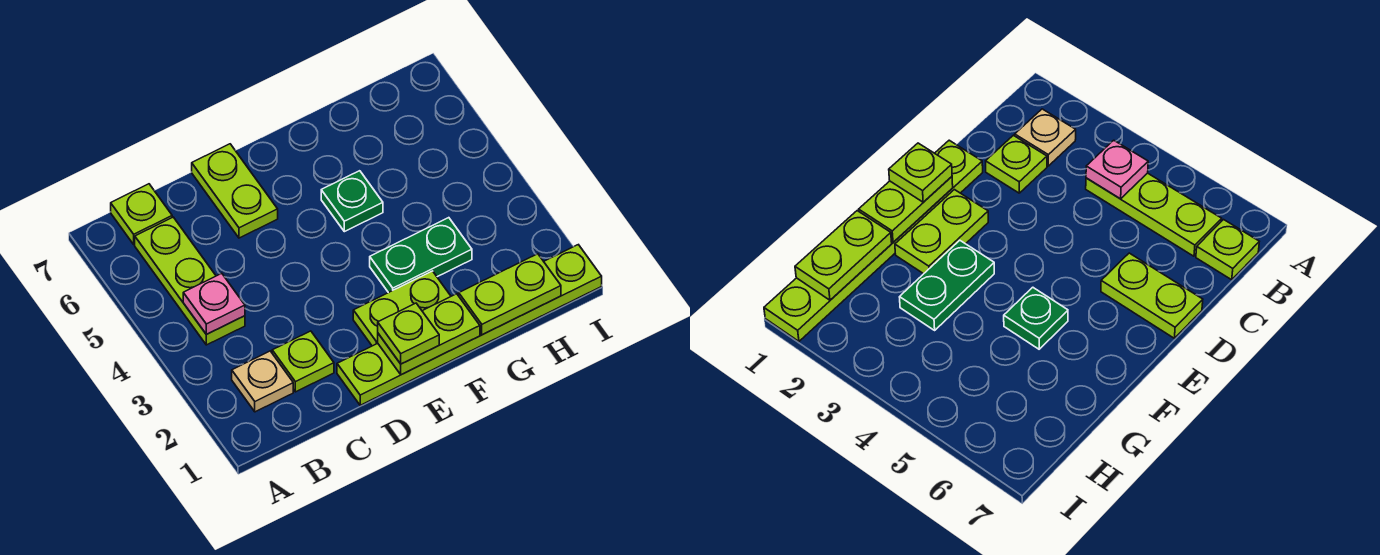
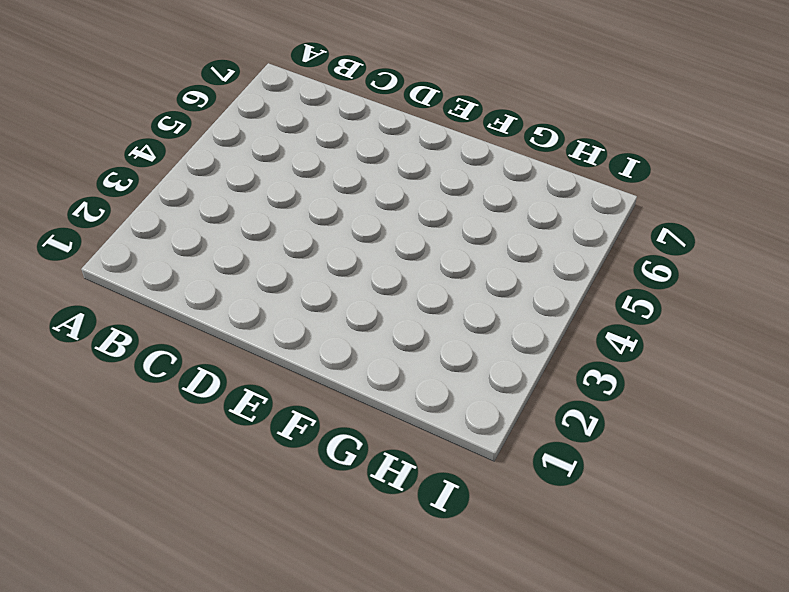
none -> tan plate B2 level 1
none -> lime plate B4:B6 level 1
none -> lime plate B7 level 1

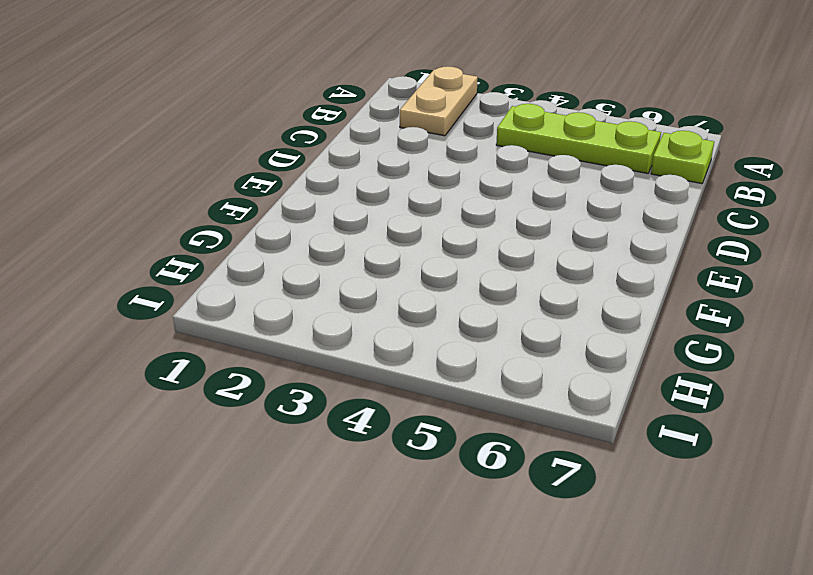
tan plate A2:B2 level 1 -> tan plate B2 level 1
none -> lime plate C2 level 1
none -> lime plate D1:I1 level 1
none -> lime plate D6:D7 level 1

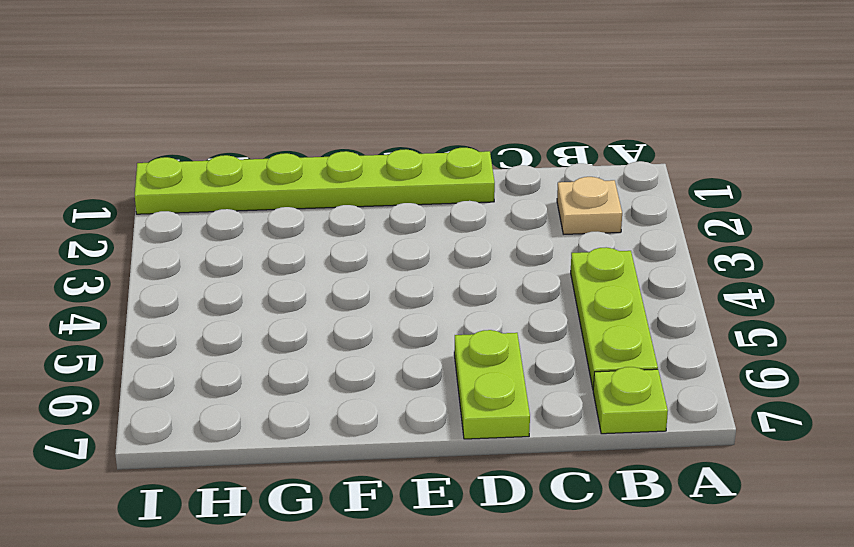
none -> lime plate C2 level 1
none -> lime plate E2:F2 level 1
none -> green plate F3:G3 level 1

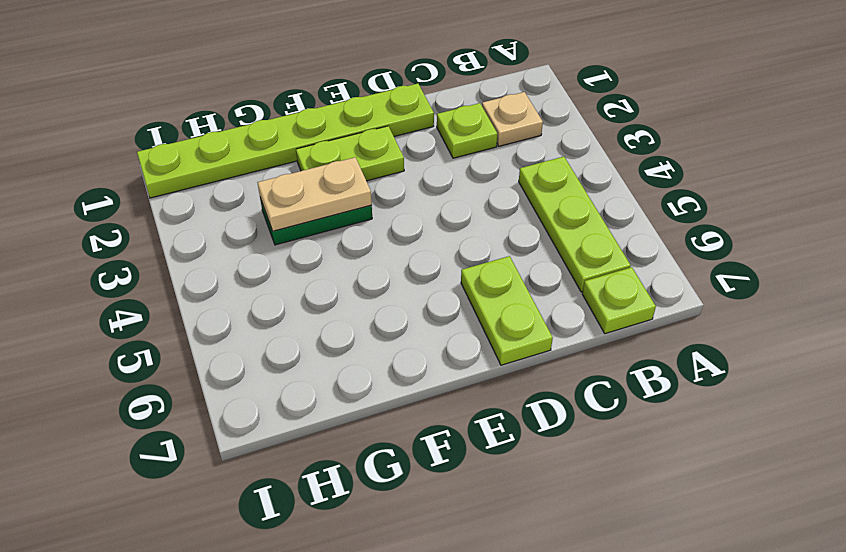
tan plate F3:G3 level 2 -> none
none -> green plate F5 level 1
none -> pink plate B4 level 2
none -> lime plate E1:F1 level 2

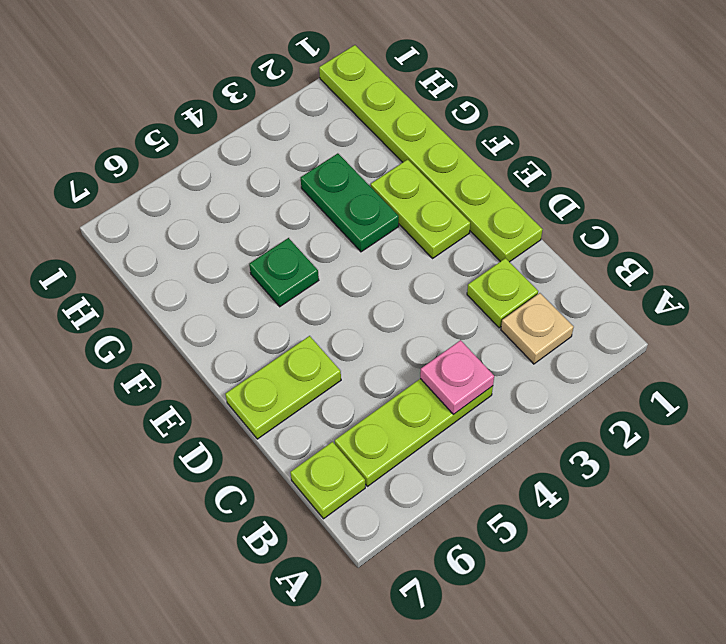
none -> lime plate E1:F1 level 2
none -> lime plate G1:H1 level 2
none -> lime plate E1 level 3

